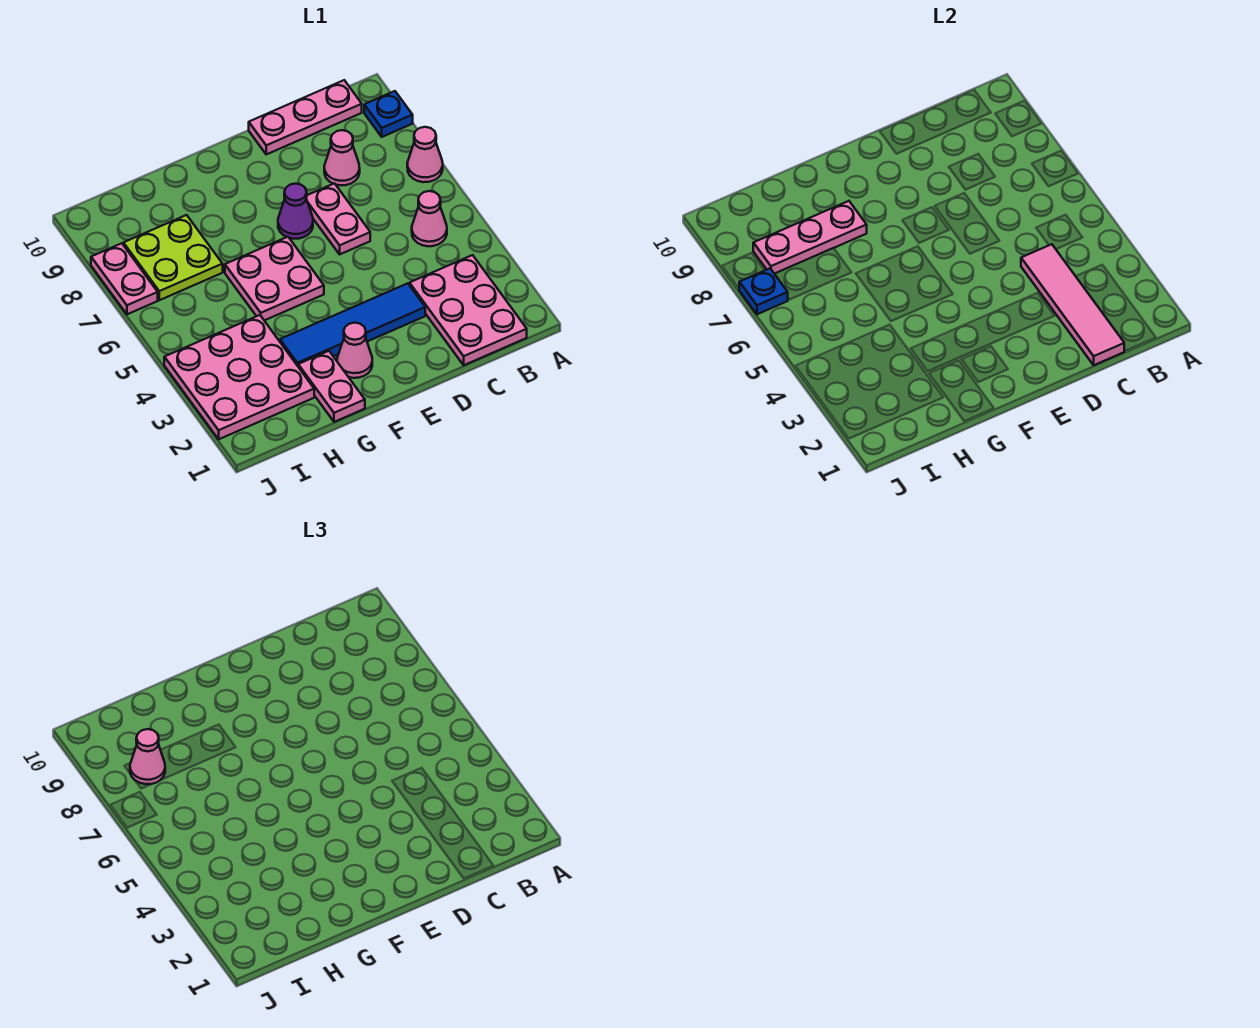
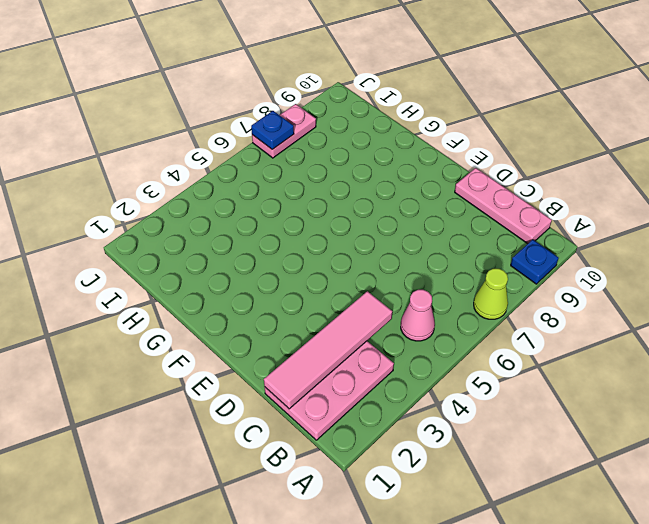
lime cone A7 level 1 -> pink cone A7 level 1
none -> pink cone C8 level 1
none -> blue tile D3:G3 level 1
none -> pink plate D6:D7 level 1

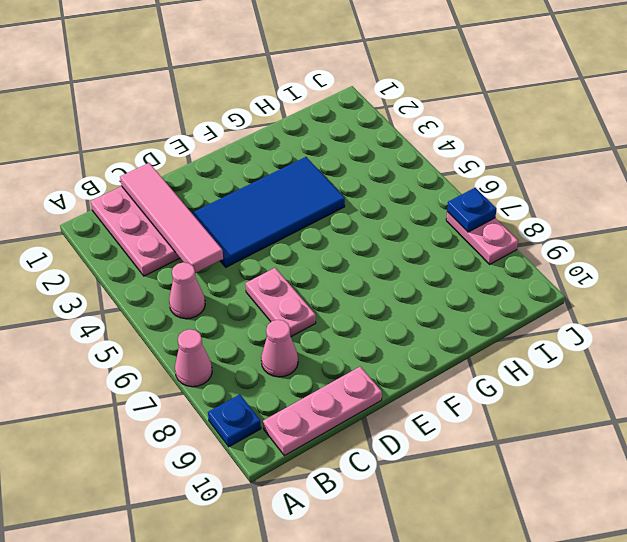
blue tile D3:G4 level 1 -> blue tile D3:G3 level 1
none -> purple cone E7 level 1
none -> pink cone F2 level 1
none -> pink plate F5:G6 level 1

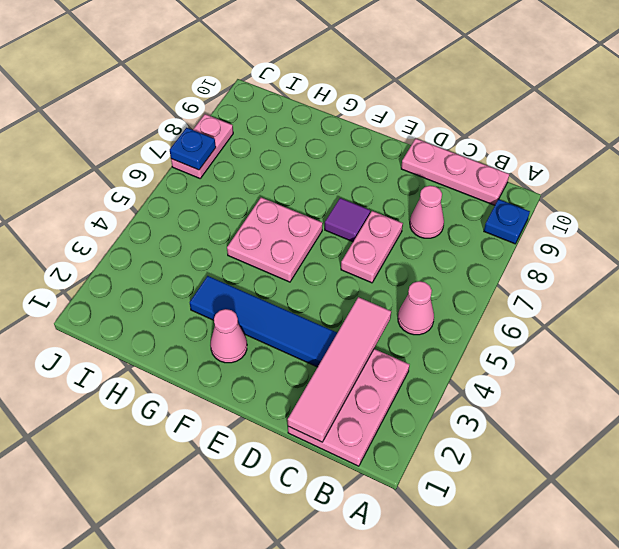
purple tile E7 level 1 -> purple cone E7 level 1
none -> pink cone A7 level 1
none -> pink plate G1:G2 level 1
none -> pink plate H2:J4 level 1

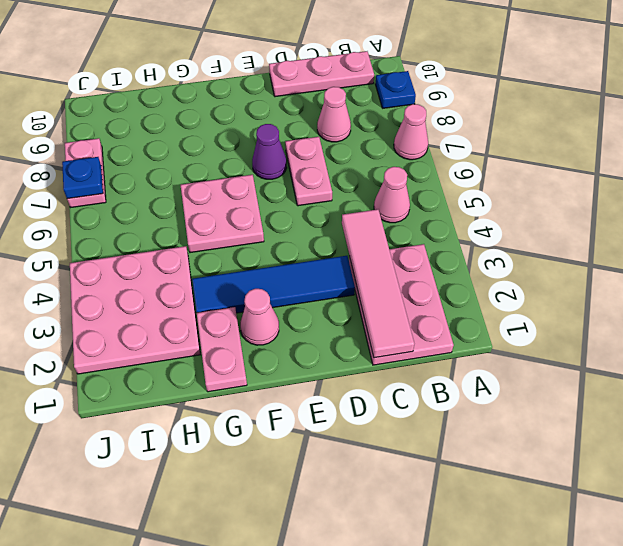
none -> lime plate H7:I8 level 1
none -> pink plate G8:I8 level 2
none -> pink cone I8 level 3

